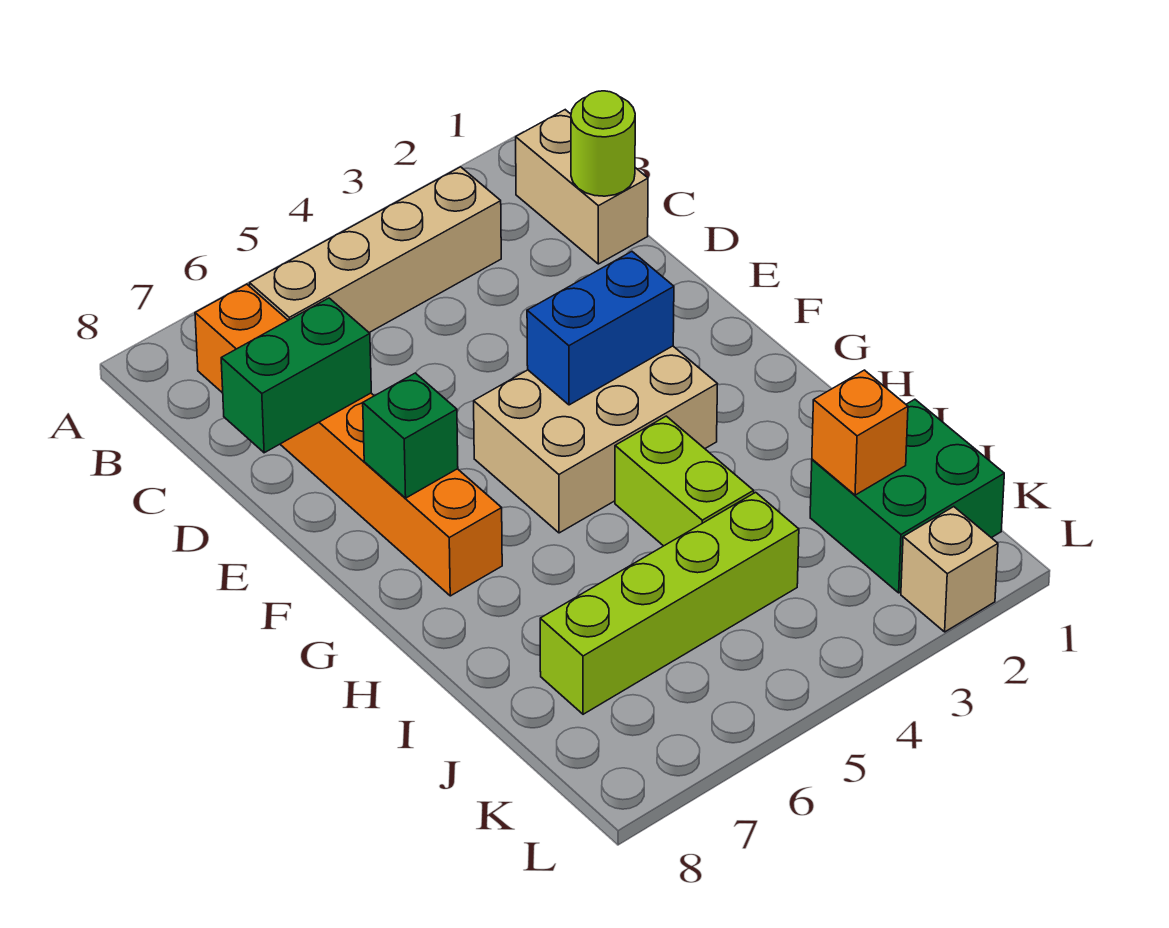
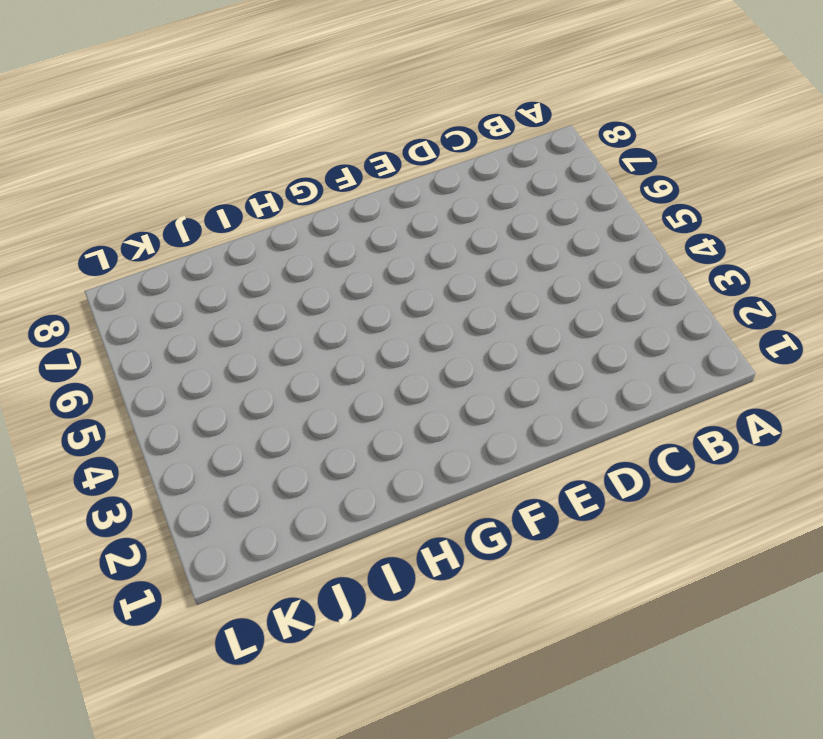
none -> tan brick B1:C1 level 1
none -> tan brick B3:B6 level 1
none -> orange brick B7:G7 level 1

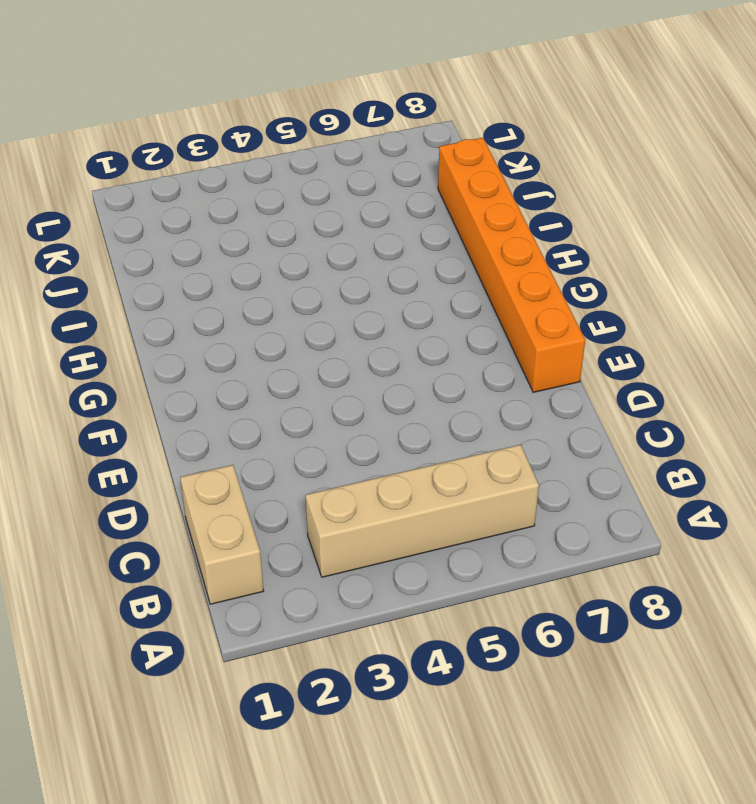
orange brick E8:J8 level 1 -> orange brick B7:G7 level 1
none -> tan brick F3:G5 level 1
none -> lime brick H4:I4 level 1
none -> green brick J1:K2 level 1

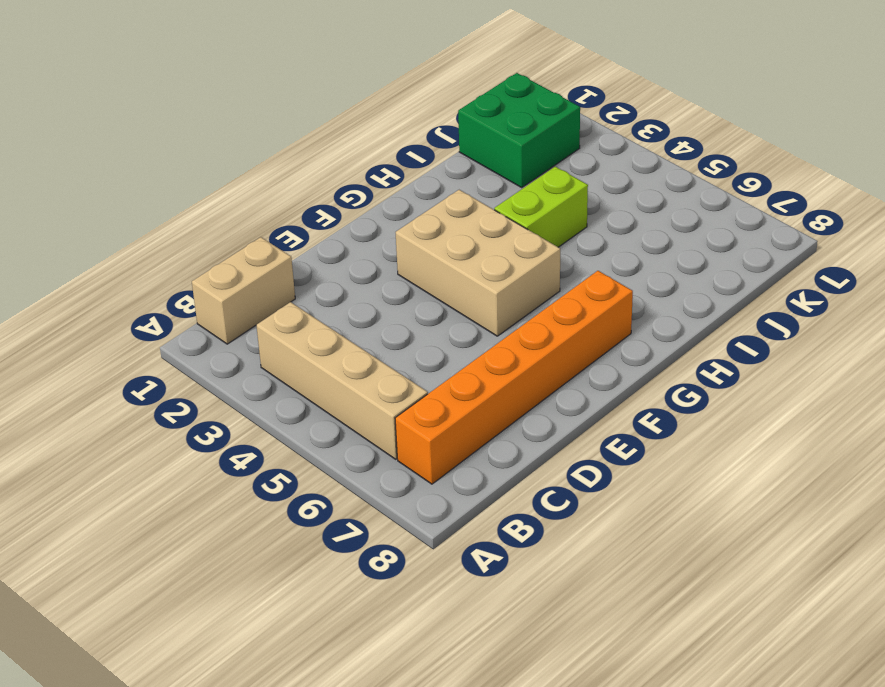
none -> lime brick J4:J7 level 1
none -> tan brick L2 level 1
none -> lime round brick C1 level 2

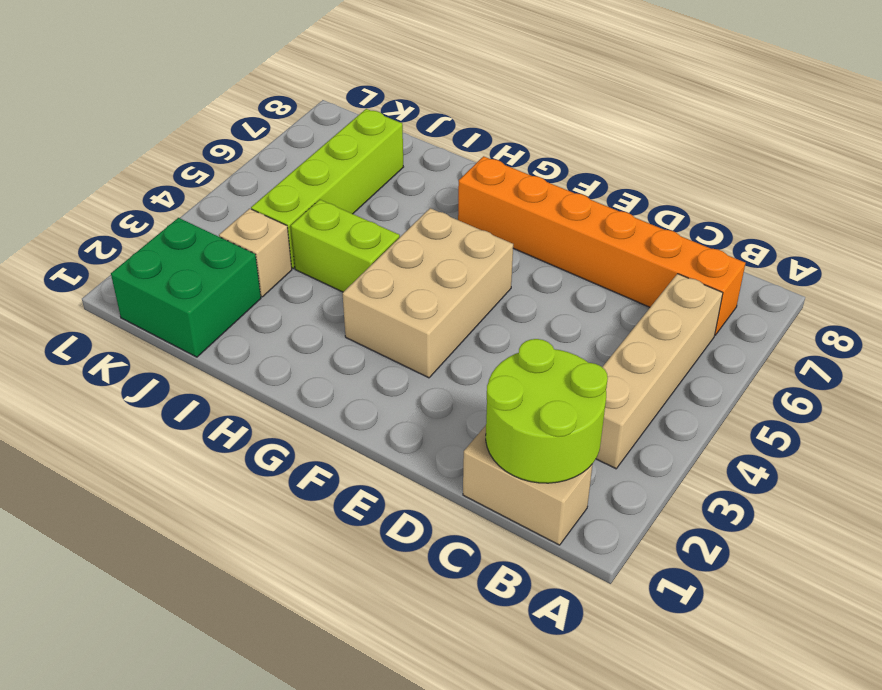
lime round brick B1:C2 level 2 -> lime round brick C1 level 2
tan brick J3 level 1 -> tan brick L2 level 1
none -> green brick D7:D8 level 2
none -> blue brick F3:F4 level 2
none -> green brick F7 level 2

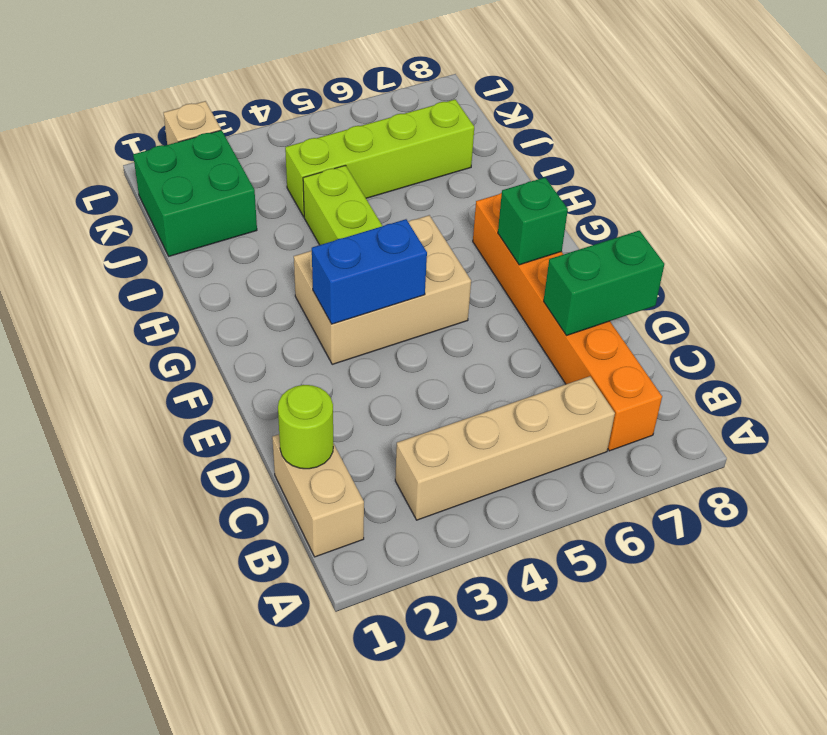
none -> orange brick J2 level 2

